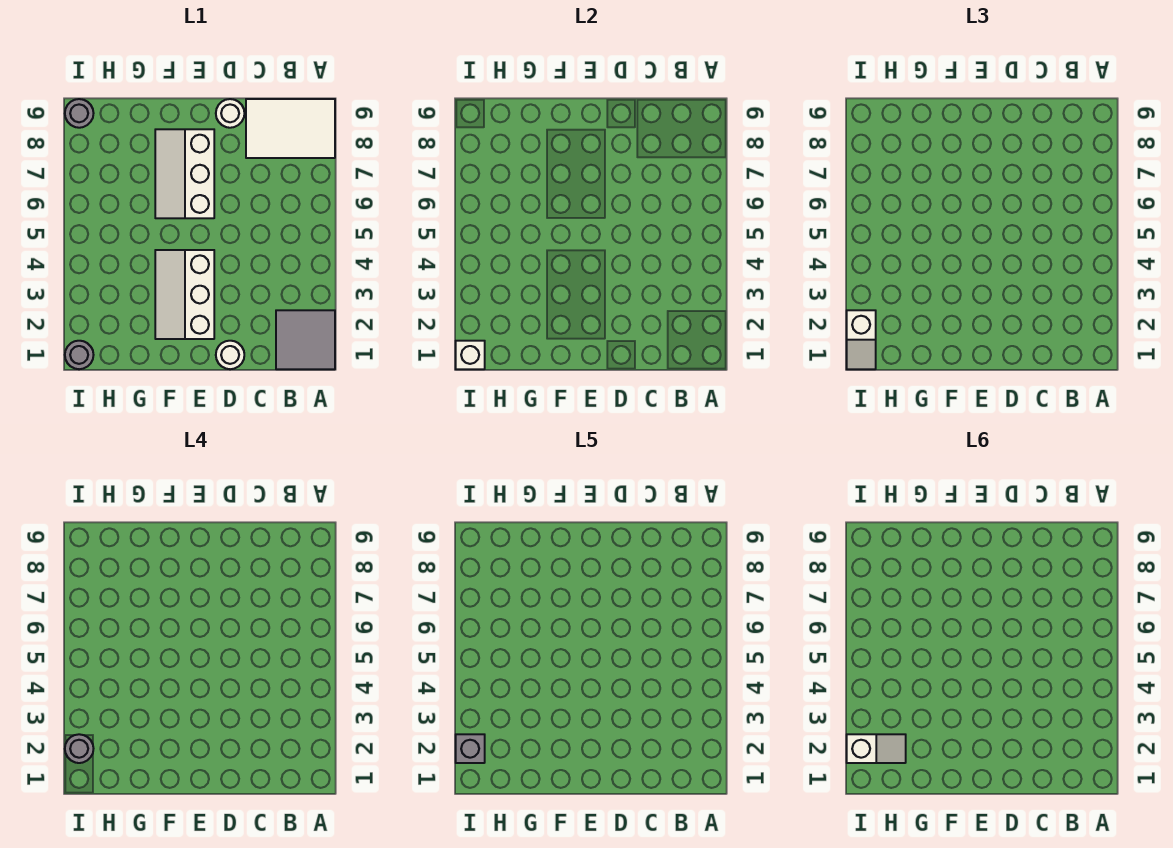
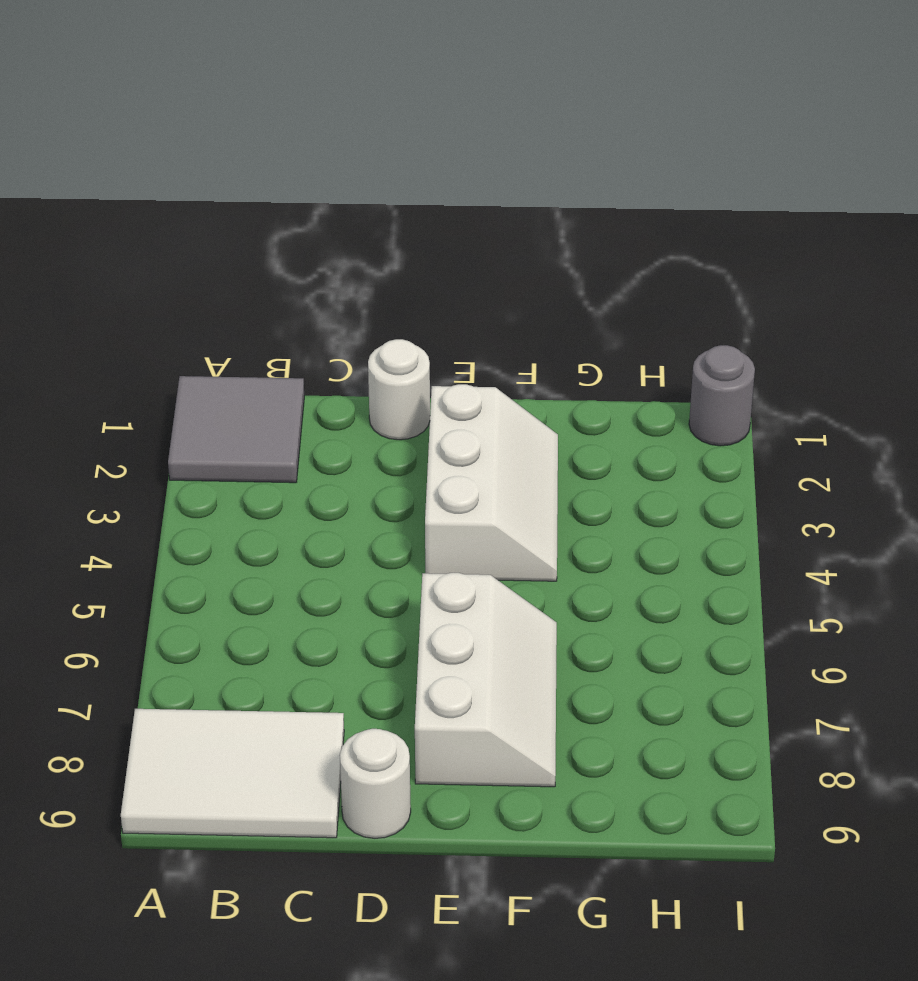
none -> grey round brick I9 level 1
none -> white brick I1 level 2
none -> white slope I1:I2 level 3 top 2

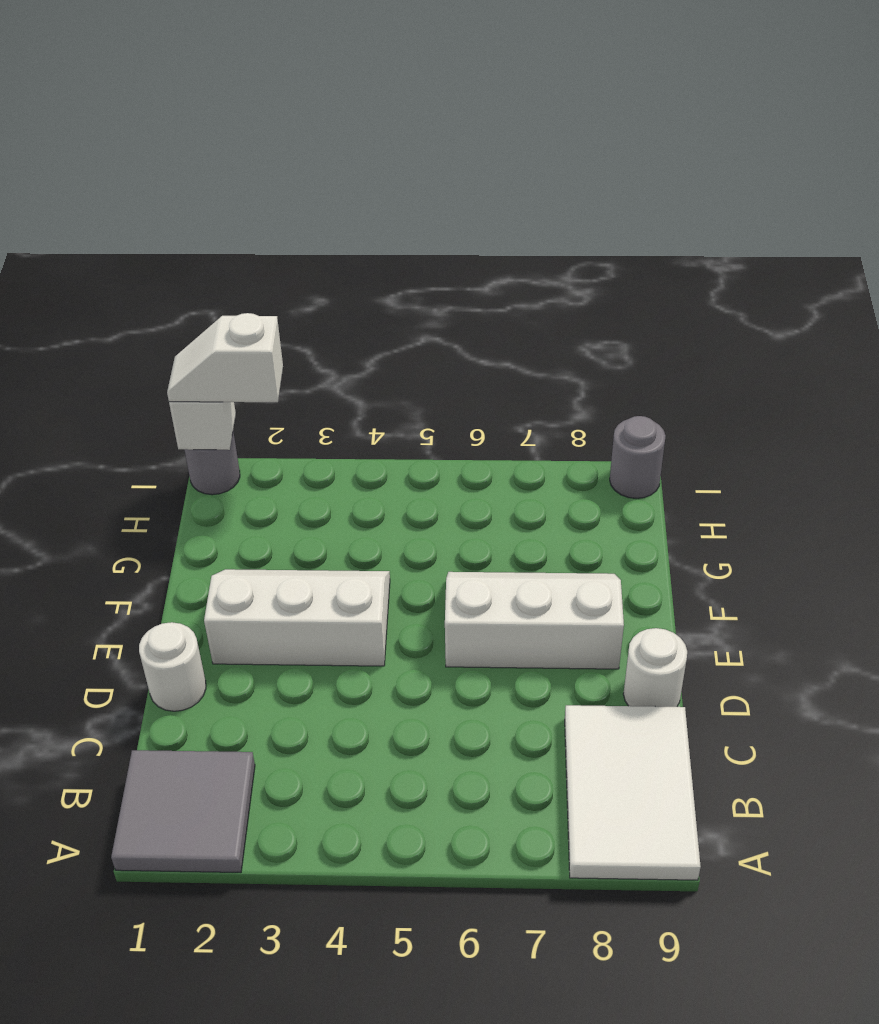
none -> grey round brick I2 level 4
none -> grey brick I2 level 5
none -> white slope H2:I2 level 6 top I

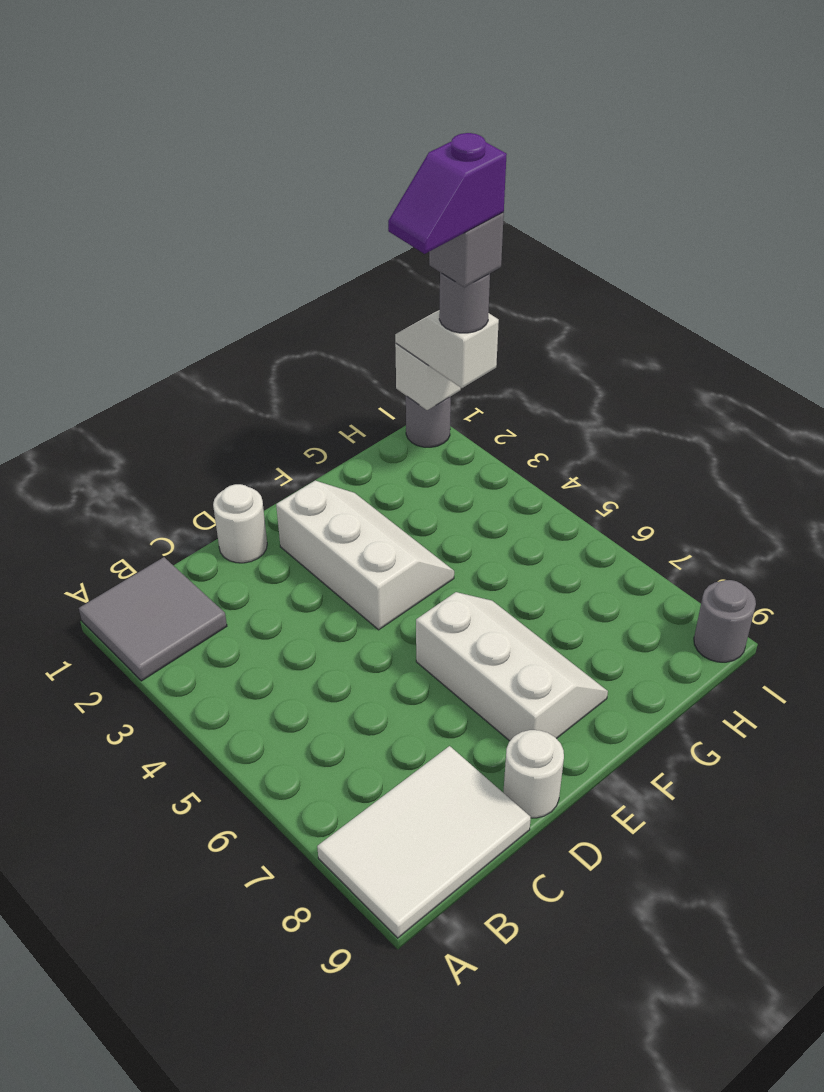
purple slope H2:I2 level 6 top I -> white slope H2:I2 level 6 top I

